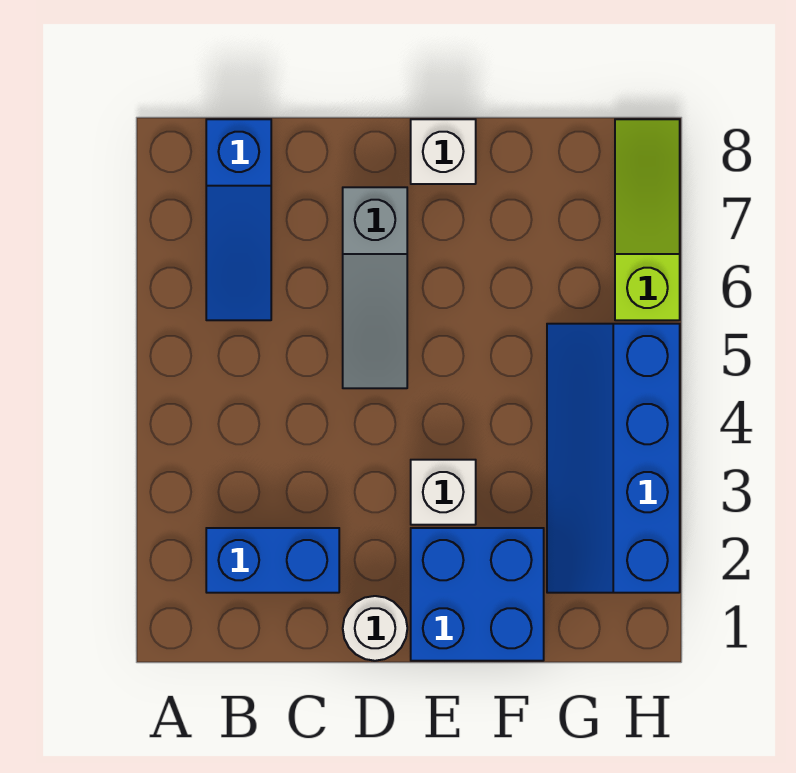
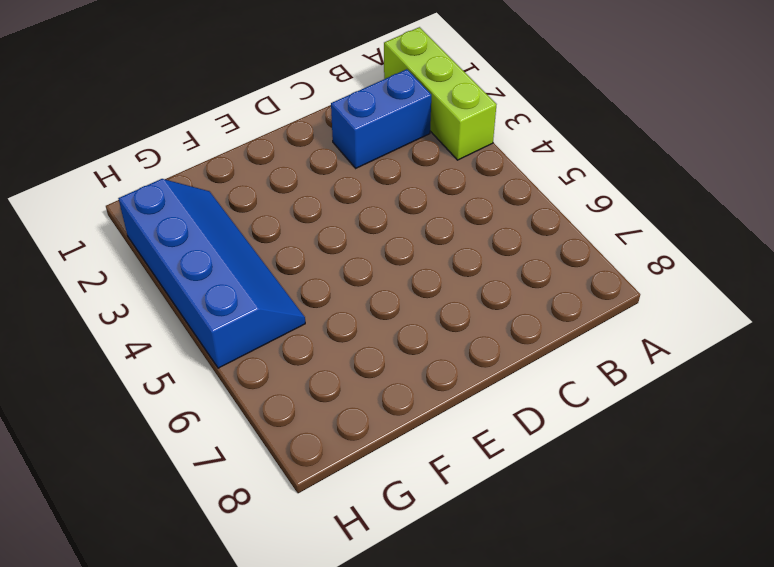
lime brick A1:A3 level 1 -> none
none -> blue slope B6:B8 level 1 top 8
none -> white round brick D1 level 1

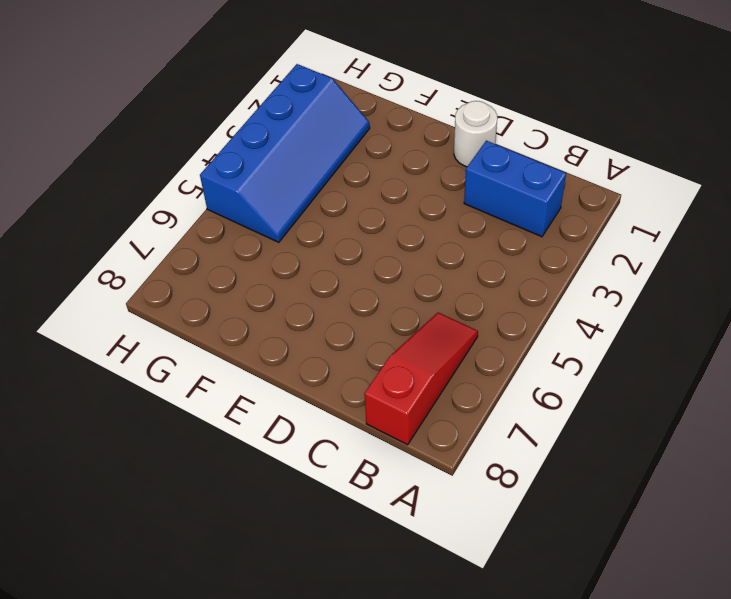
red slope B6:B8 level 1 top 8 -> blue slope B6:B8 level 1 top 8
none -> grey slope D5:D7 level 1 top 7
none -> blue brick E1:F2 level 1

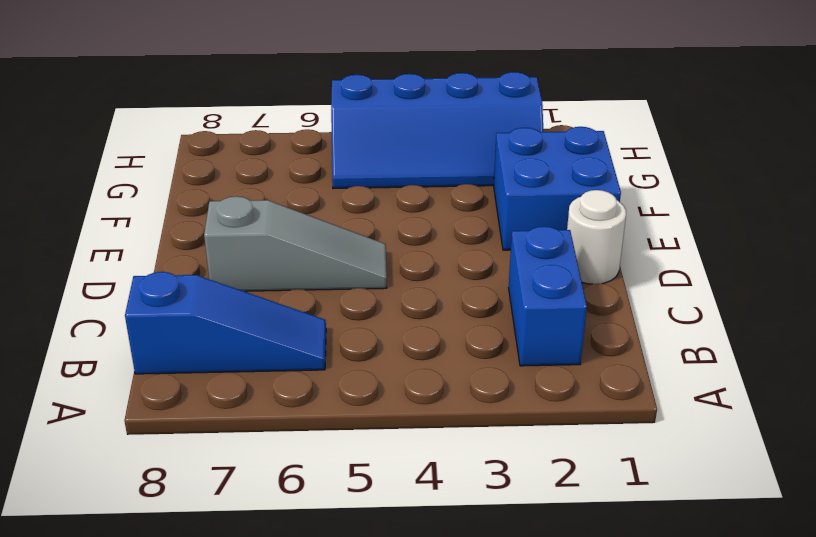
none -> white brick E3 level 1
none -> white brick E8 level 1

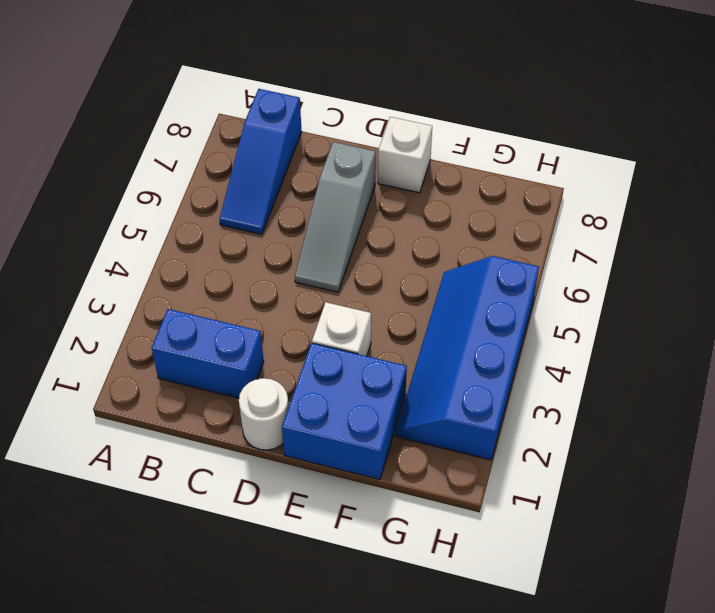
none -> lime slope H6:H8 level 1 top 6

